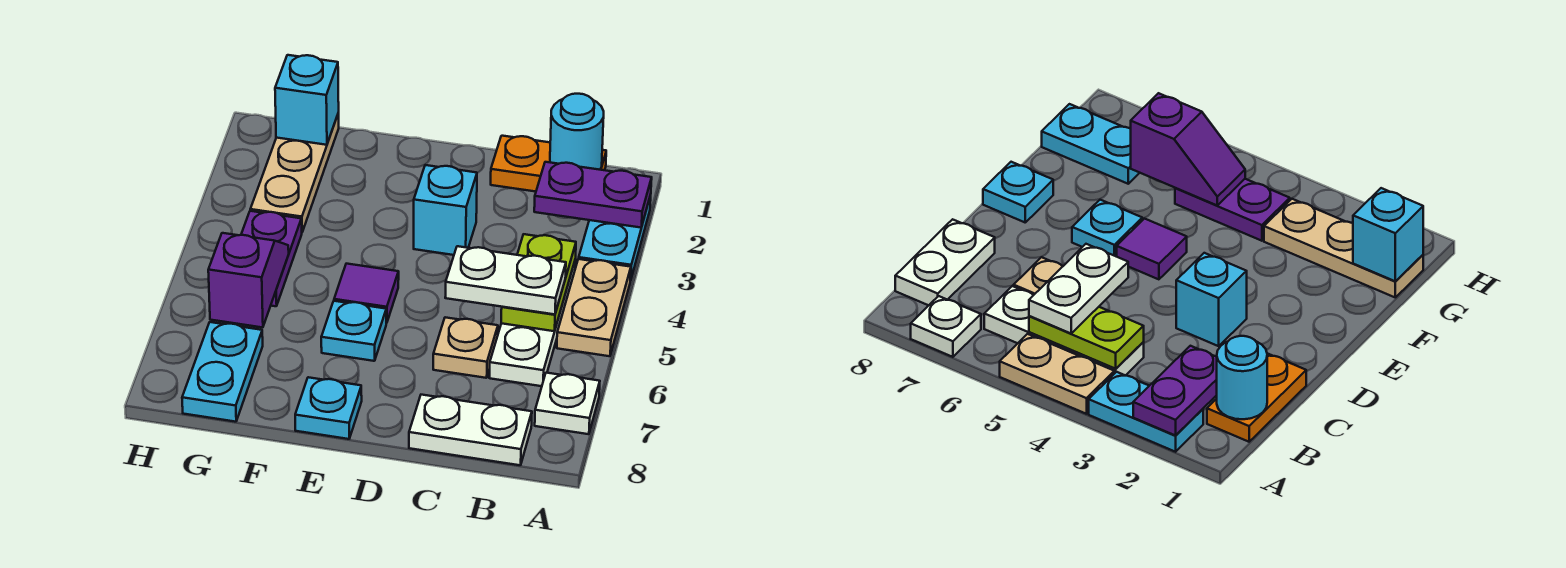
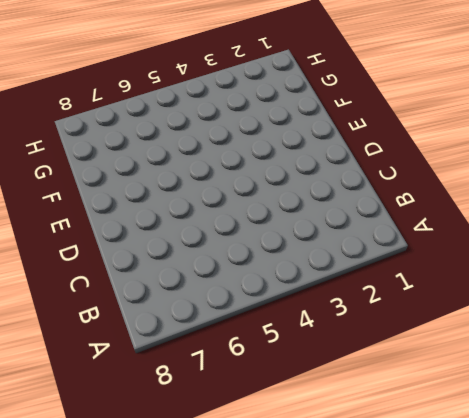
none -> cyan plate A2:A3 level 1
none -> tan plate A4:A5 level 1
none -> white plate A7 level 1

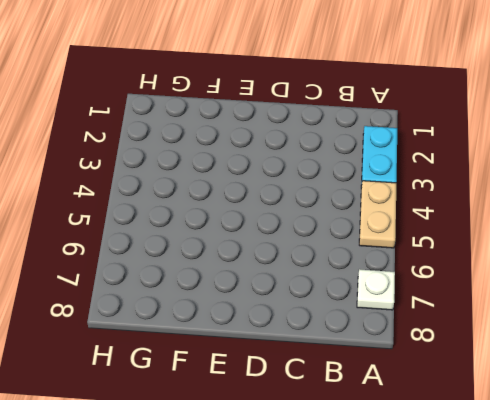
none -> orange plate B1:C1 level 1
none -> white plate B4:B6 level 1
none -> white plate B8:C8 level 1

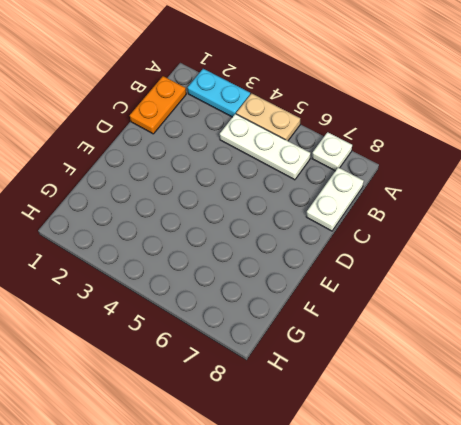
none -> tan plate C6 level 1
none -> cyan brick D3 level 1
none -> purple tile E5 level 1

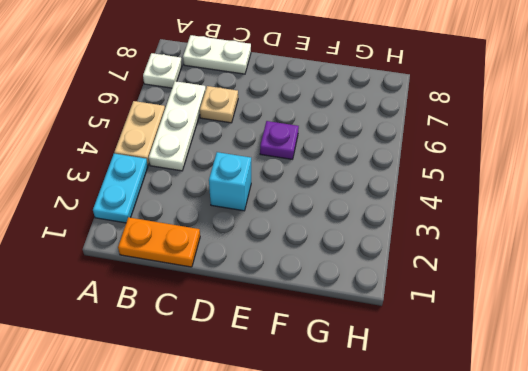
purple plate E5 level 1 -> purple tile E5 level 1
none -> cyan plate E6 level 1
none -> cyan plate E8 level 1
none -> tan plate G1:G3 level 1

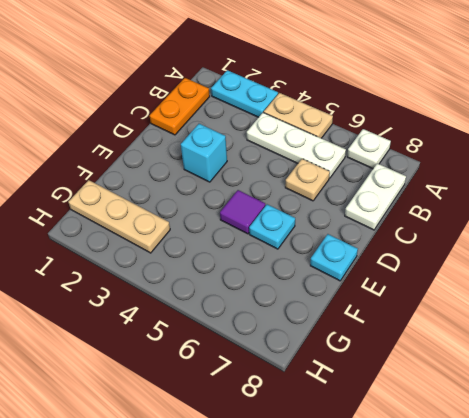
none -> purple plate G4:G5 level 1
none -> cyan plate G7:G8 level 1
none -> purple plate A2:B2 level 2

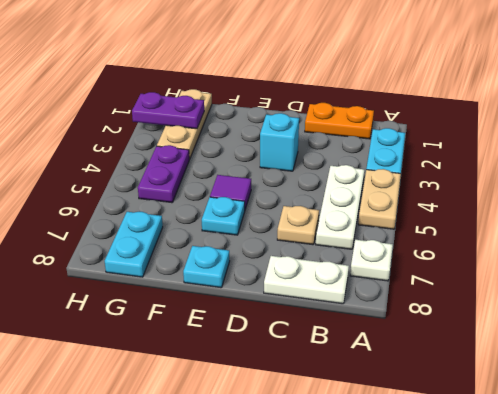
purple plate G2:H2 level 2 -> purple plate A2:B2 level 2
none -> cyan round brick B1 level 2
none -> lime plate B4:B5 level 2
none -> cyan brick G1 level 2

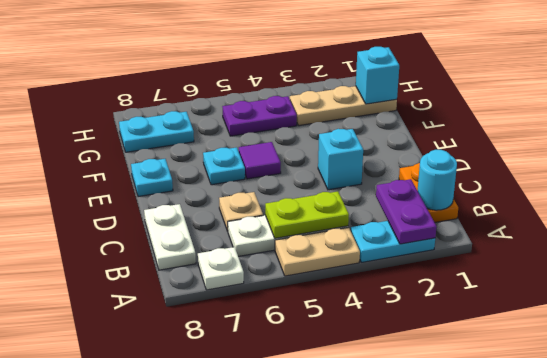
none -> purple slope G5:G6 level 2 top 6
none -> white plate B5:C5 level 3

